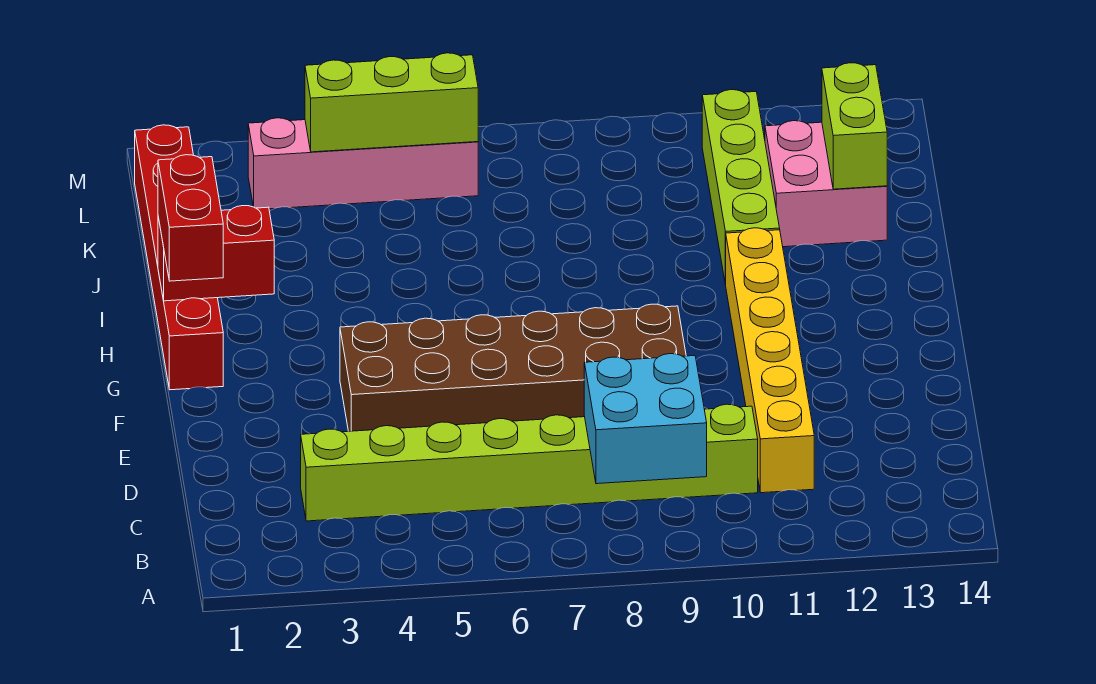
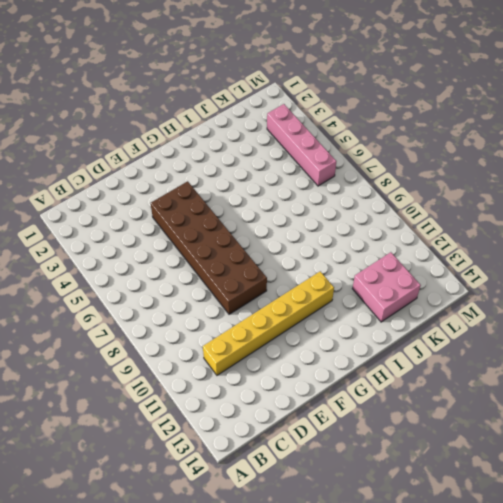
none -> lime brick C3:C10 level 1
none -> red brick G1:L1 level 1
none -> lime brick I11:L11 level 1

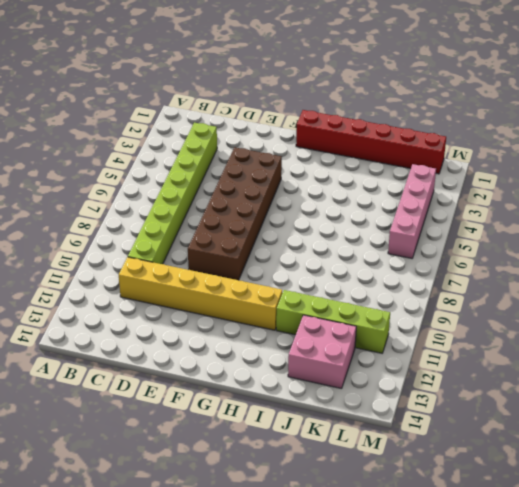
none -> cyan brick B8:C9 level 2
none -> red brick H1:H2 level 2
none -> lime brick J13:K13 level 2

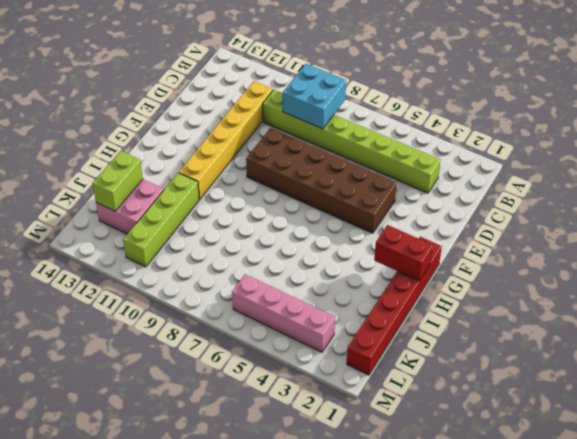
none -> lime brick L4:L6 level 2
none -> red brick G1:H1 level 3

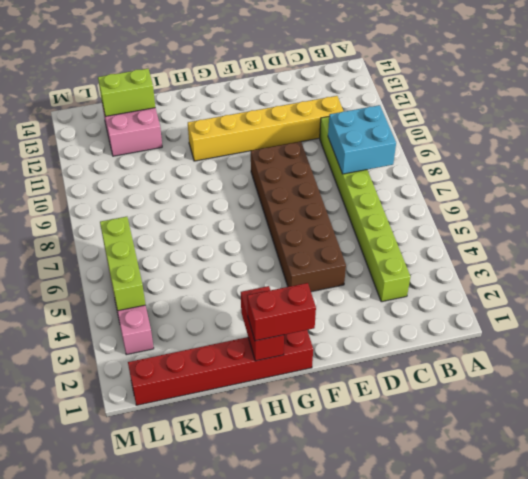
none -> lime brick I11:L11 level 1

